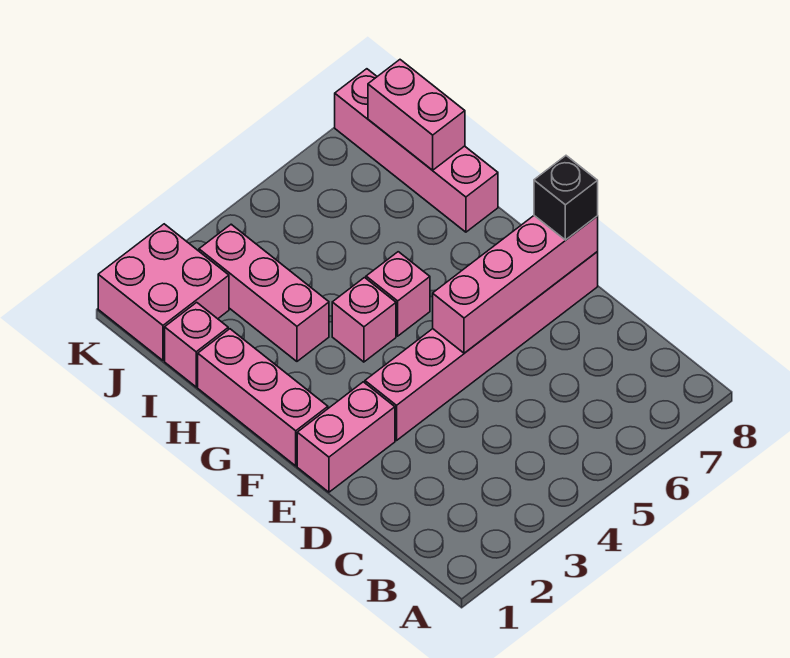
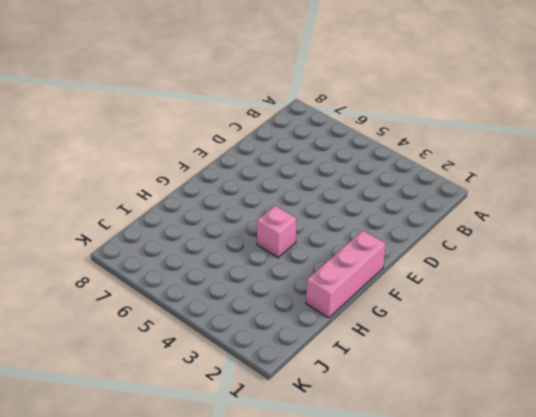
none -> pink brick E1:E2 level 1
none -> pink brick E3:E8 level 1
none -> pink brick G5 level 1

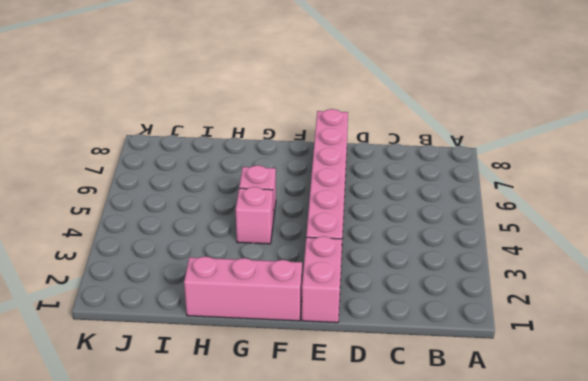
none -> pink brick H3:J3 level 1
none -> pink brick H8:K8 level 1
none -> pink brick I1 level 1

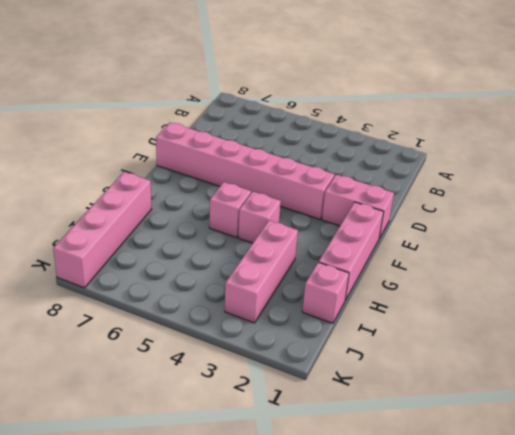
none -> pink brick J1:K2 level 1
none -> pink brick E5:E8 level 2
none -> pink brick I8:J8 level 2

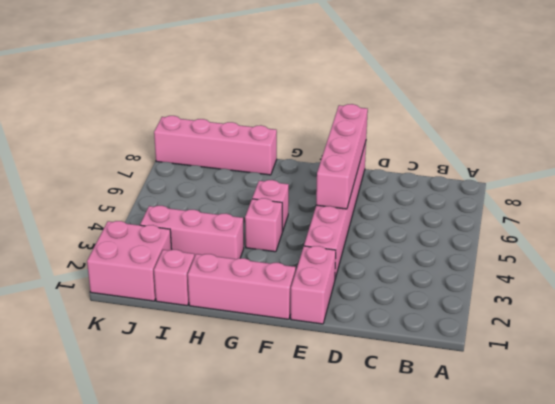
none -> pink brick I8:J8 level 2
none -> black brick E8 level 3

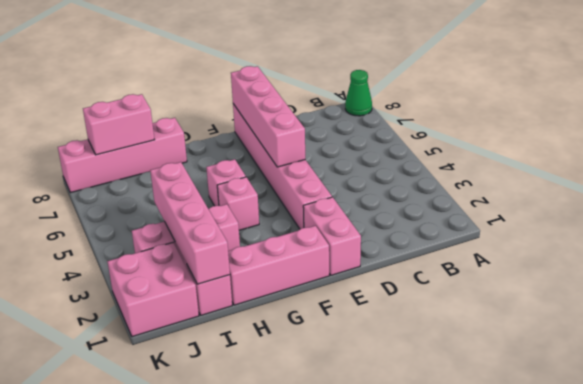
green cone A8 level 1 -> none
pink brick I1:I4 level 2 -> none
none -> black brick E8 level 3

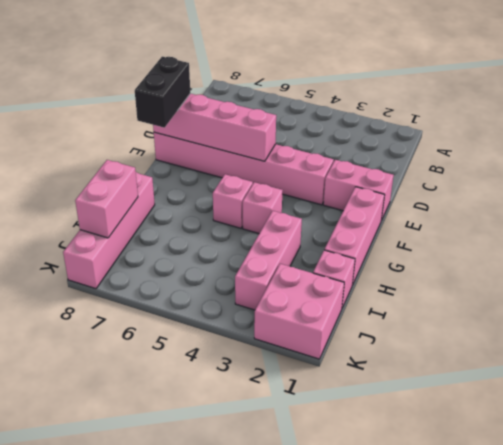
black brick E8:F8 level 3 -> black brick E8 level 3

